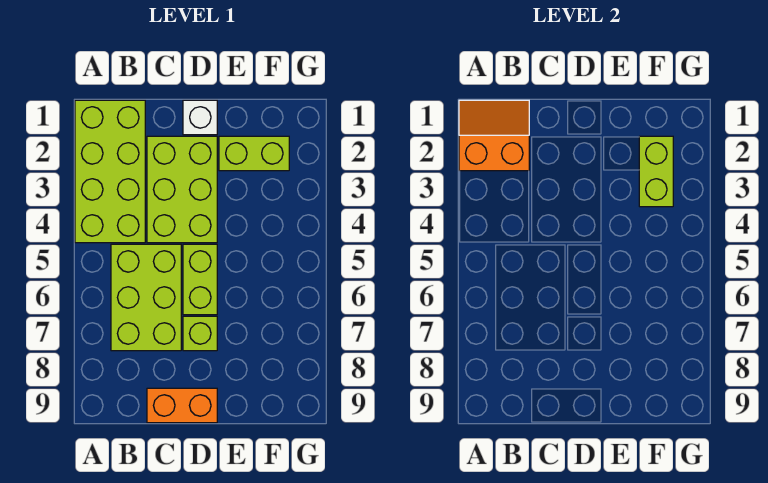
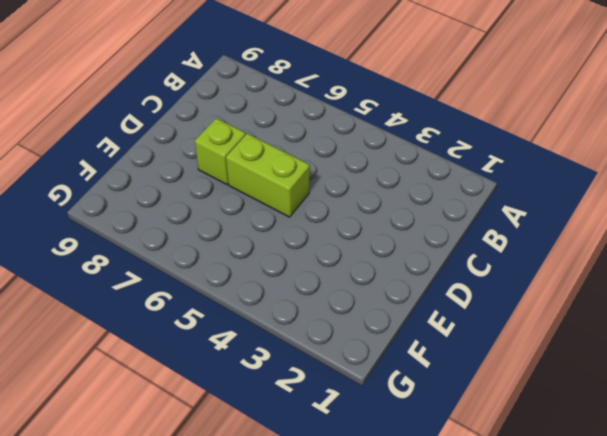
none -> lime brick A1:B4 level 1
none -> lime brick B5:C7 level 1

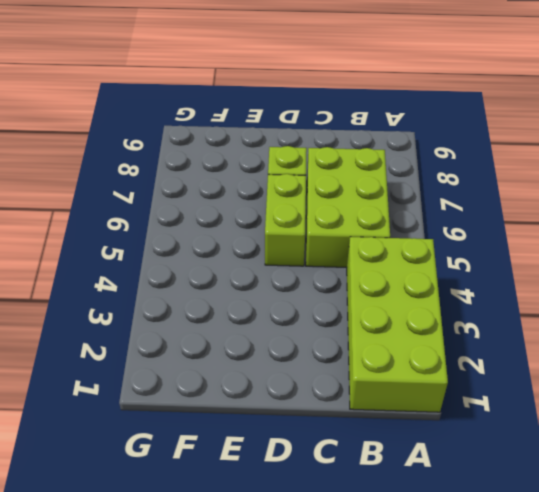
none -> lime brick C2:D4 level 1
none -> orange brick C9:D9 level 1

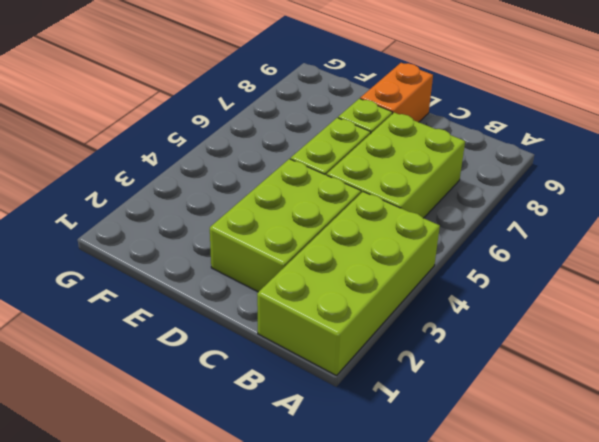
orange brick D8:D9 level 1 -> orange brick C9:D9 level 1
none -> white brick D1 level 1
none -> lime brick E2:F2 level 1

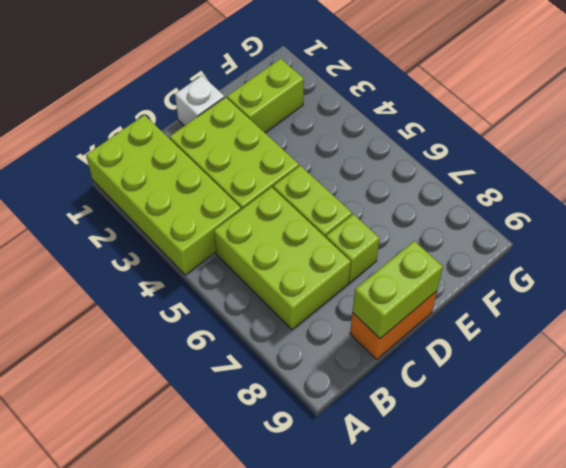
lime brick C9:D9 level 2 -> lime brick F2:F3 level 2
none -> orange slope A1:B2 level 2 top 2

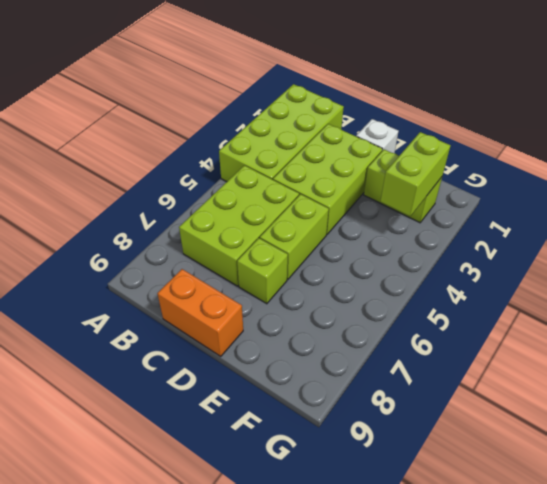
none -> orange slope A1:B2 level 2 top 2

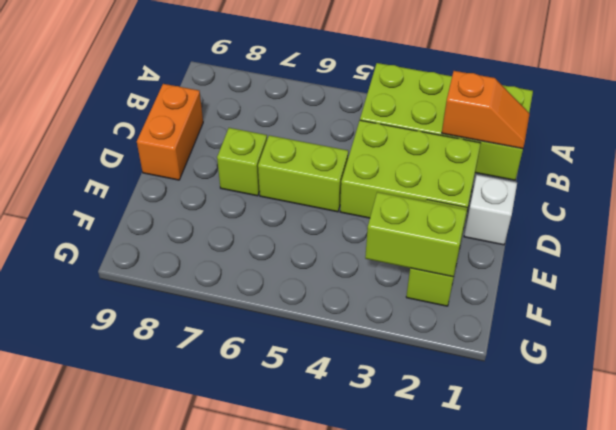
orange slope B1:B2 level 2 top 2 -> orange slope A1:B2 level 2 top 2
none -> lime brick B5:C7 level 1

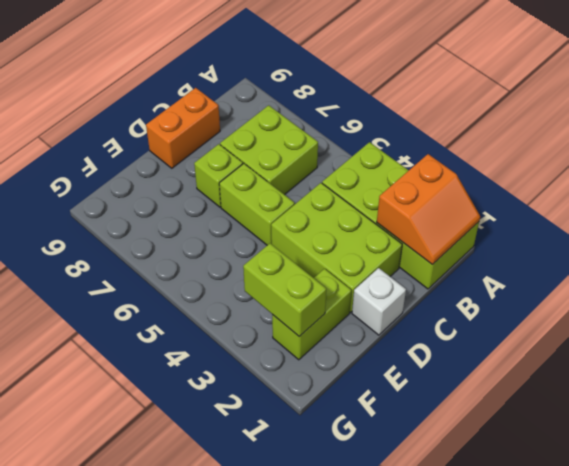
lime brick B6:C7 level 1 -> lime brick B5:C7 level 1

